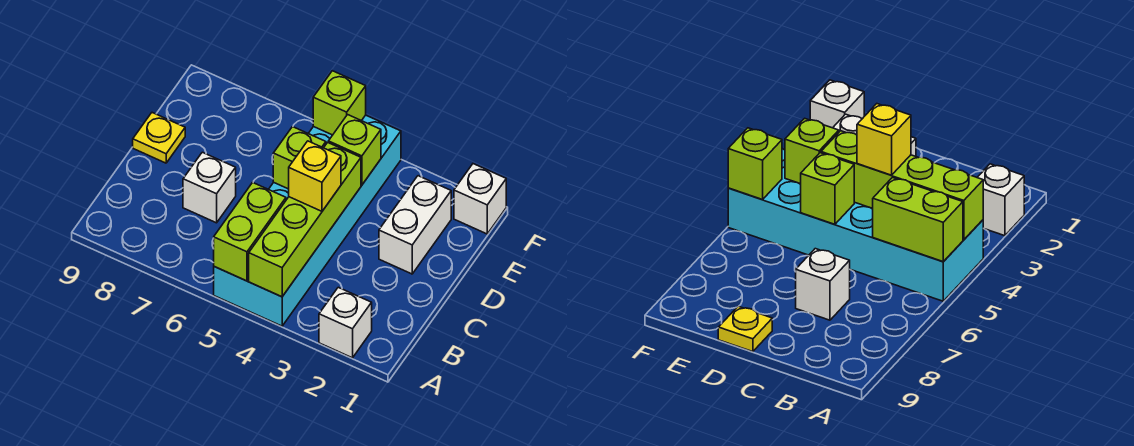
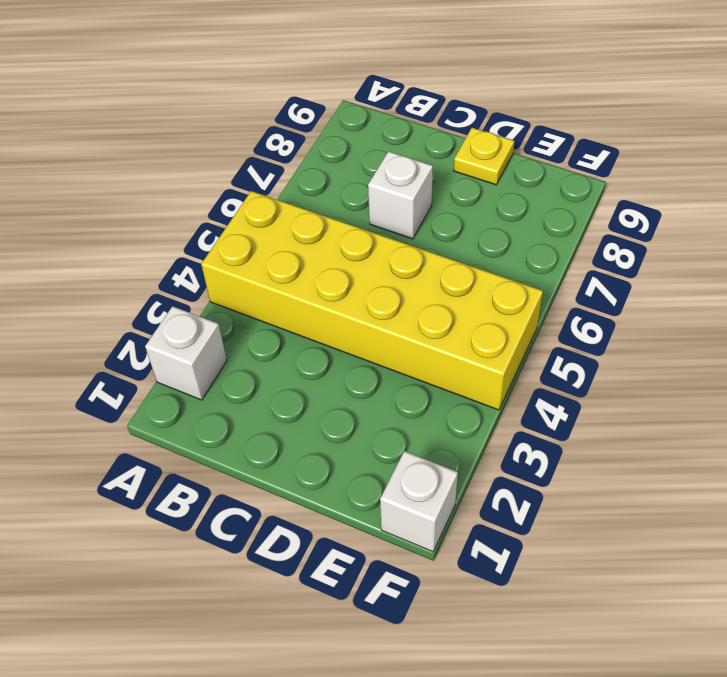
yellow brick A4:F5 level 1 -> cyan brick A4:F5 level 1
none -> white brick D2:E2 level 1
none -> lime brick A4:D4 level 2
none -> lime brick A5:B5 level 2

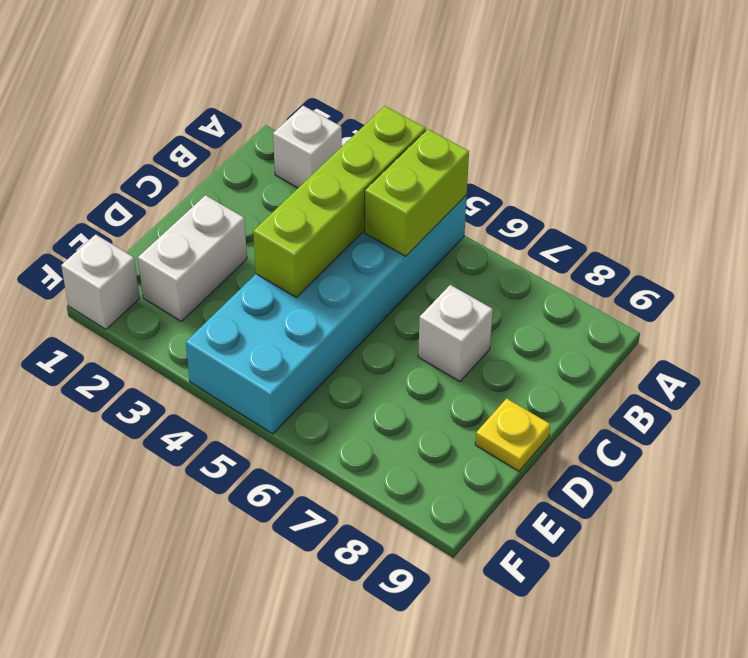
none -> lime brick D5 level 2
none -> lime brick E4 level 2
none -> lime brick F5 level 2

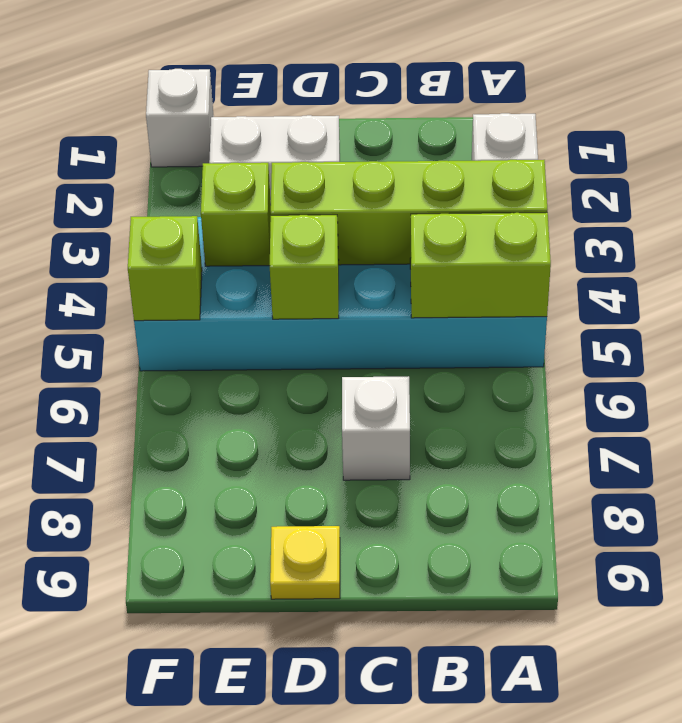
none -> yellow brick C4 level 3

